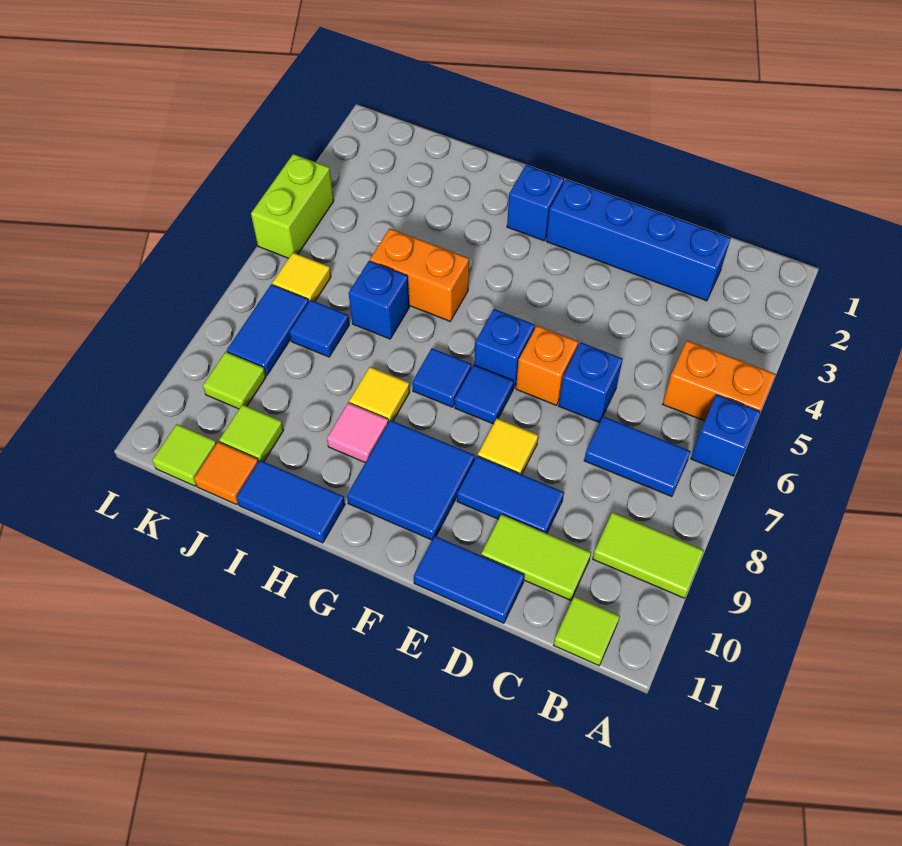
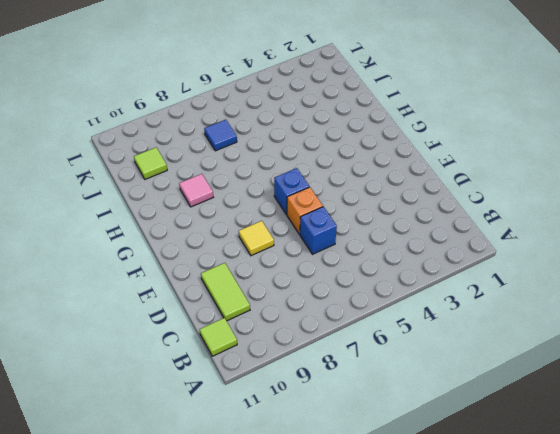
none -> orange brick A5:B5 level 1
none -> blue brick A6 level 1
none -> lime tile A9:B9 level 1
none -> blue tile B7:C7 level 1

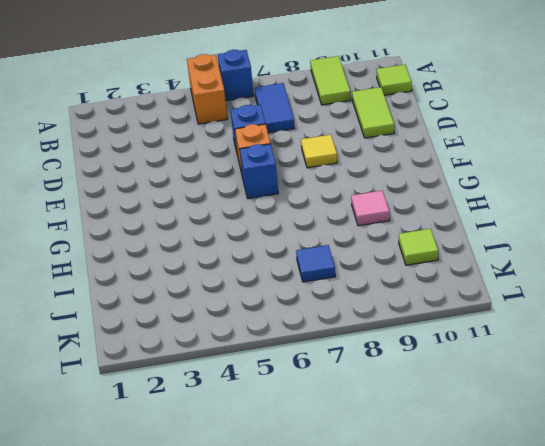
none -> blue brick C2:F2 level 1
none -> blue tile D9:E9 level 1
none -> blue tile D11:E11 level 1
none -> blue tile F7 level 1

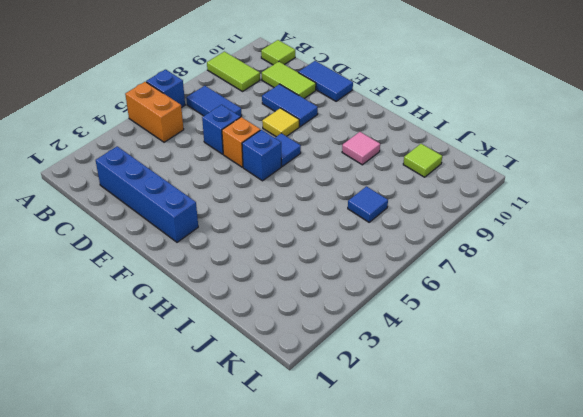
none -> blue tile F9:G10 level 1
none -> blue brick G2 level 1
none -> blue tile G7 level 1
none -> orange brick H5:I5 level 1

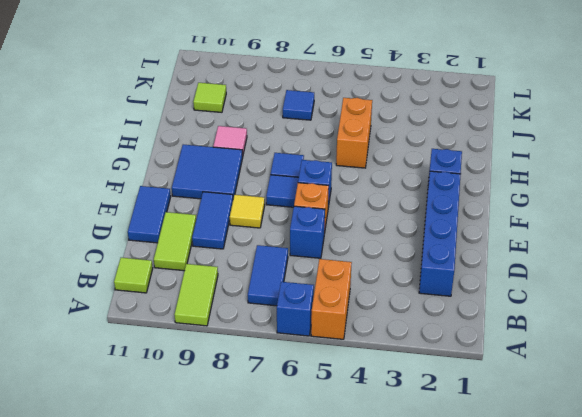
none -> yellow tile H8 level 1
none -> blue tile H11:I11 level 1
none -> blue brick I6 level 1
none -> orange tile J11 level 1

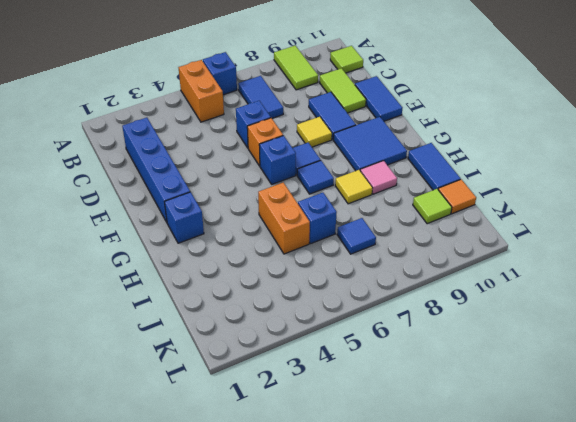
none -> yellow tile K6 level 1
none -> blue tile K7:K8 level 1
none -> lime tile K9 level 1
none -> lime tile K11 level 1

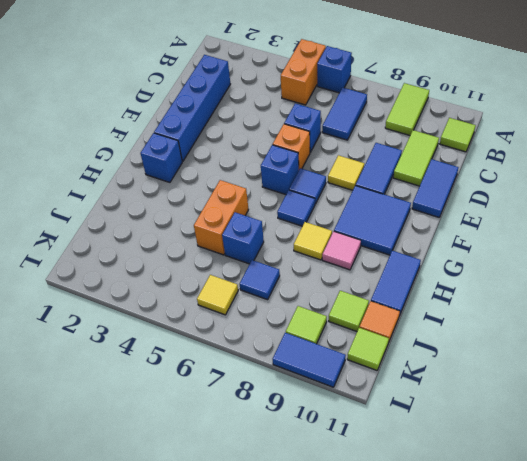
blue tile L9:L10 level 1 -> blue tile K7:K8 level 1
none -> lime brick L4:L5 level 1

